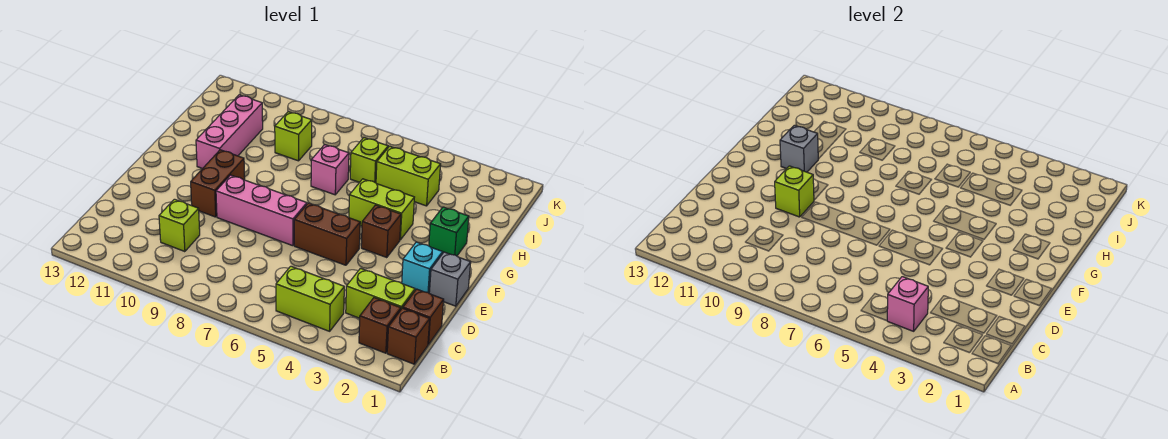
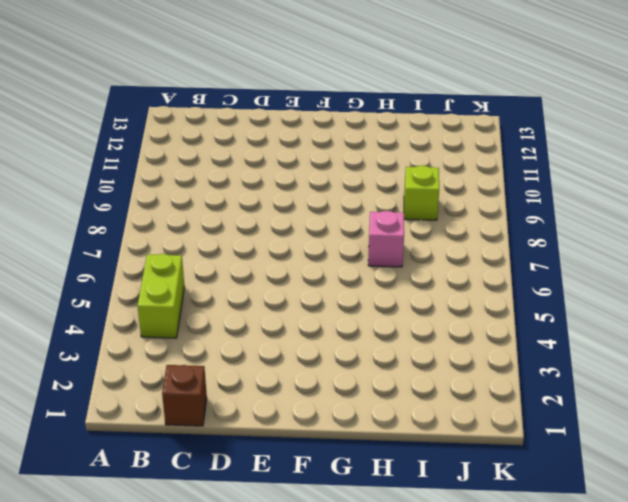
none -> brown brick B1 level 1
none -> brown brick B2 level 1
none -> lime brick C2:C3 level 1

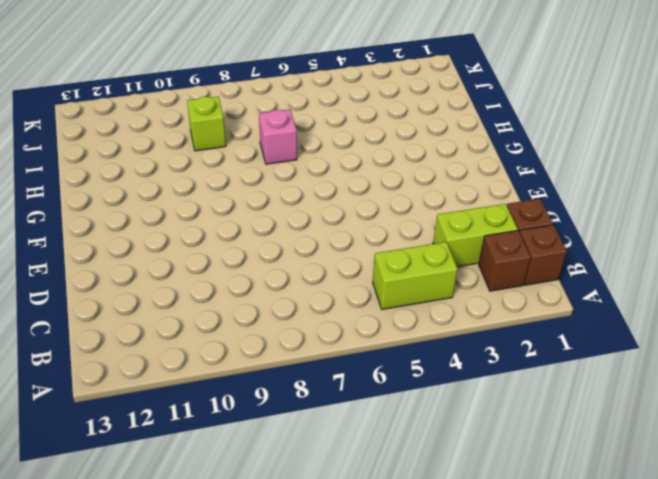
none -> lime brick C10 level 1
none -> grey brick E1 level 1
none -> cyan brick E2 level 1

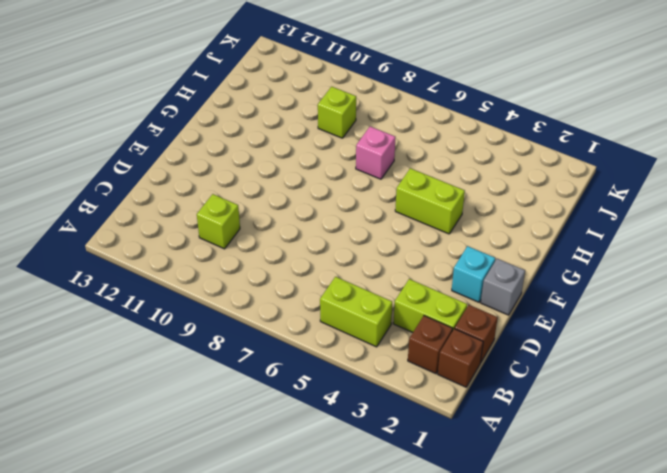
none -> brown brick E5:E6 level 1
none -> pink brick E7:E9 level 1
none -> brown brick E10:F10 level 1

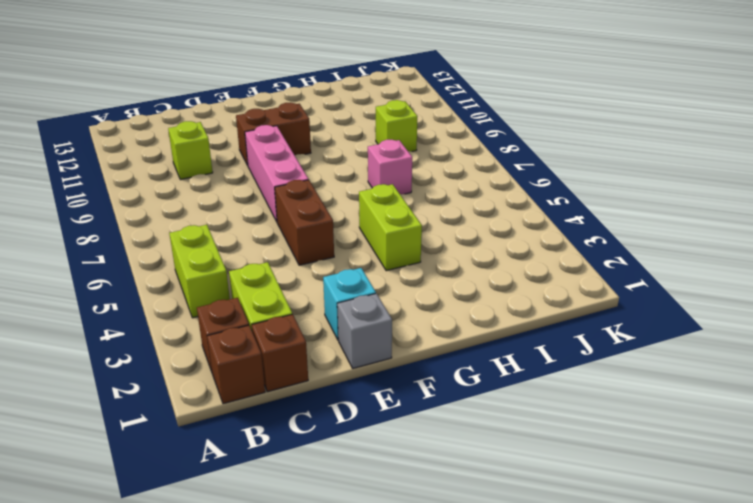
none -> brown brick F4 level 1
none -> green brick G2 level 1
none -> pink brick G11:I11 level 1

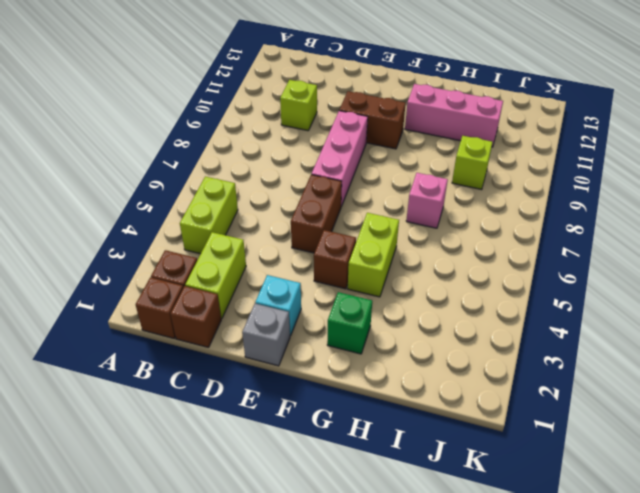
none -> lime brick I4:I5 level 1
none -> lime brick I6 level 1
none -> pink brick B4 level 2

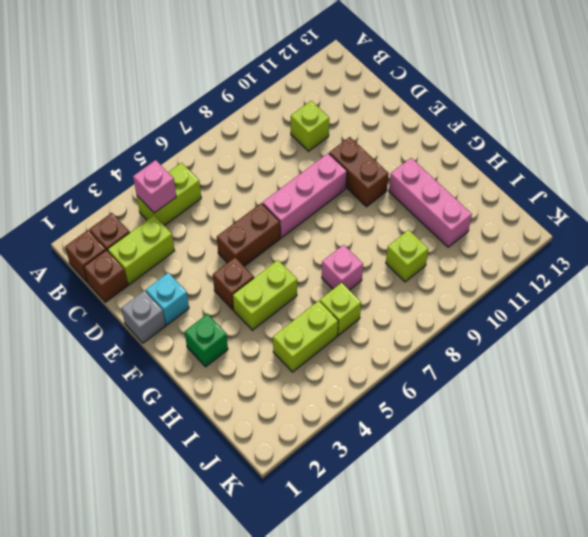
none -> lime brick E10 level 2
none -> grey brick G11 level 2

